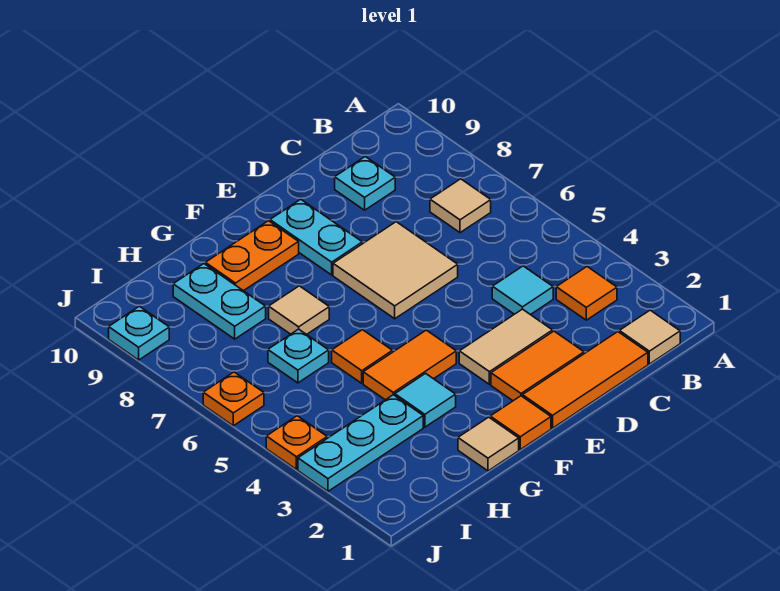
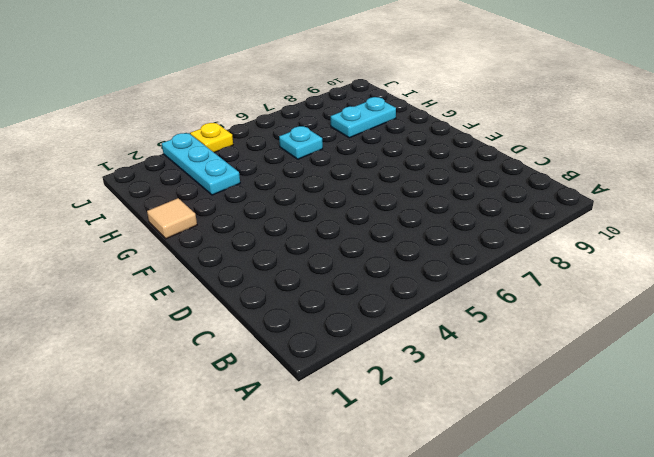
yellow plate J4 level 1 -> orange plate J4 level 1
none -> tan tile B1 level 1
none -> orange tile B3 level 1
none -> tan tile B7 level 1

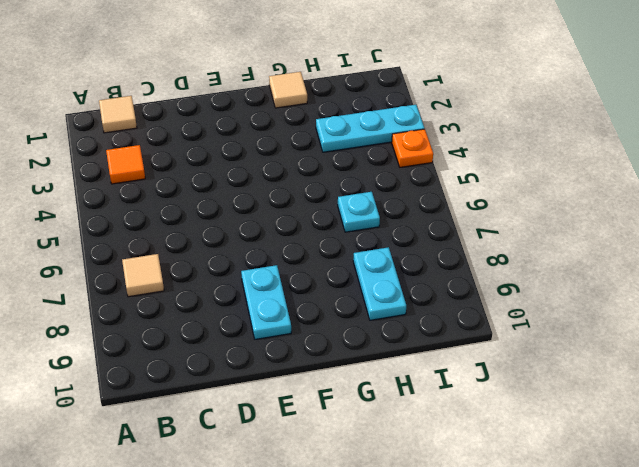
none -> orange tile C1:E1 level 1
none -> cyan tile C4 level 1
none -> cyan plate C9 level 1

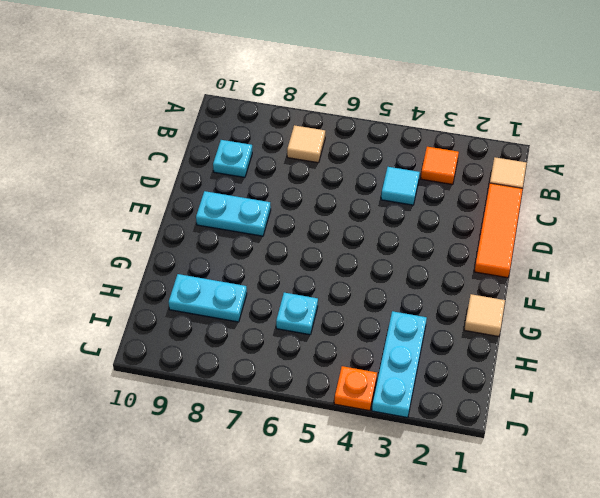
none -> orange tile D2:E2 level 1
none -> tan tile D3:E3 level 1
none -> tan tile D6:E7 level 1

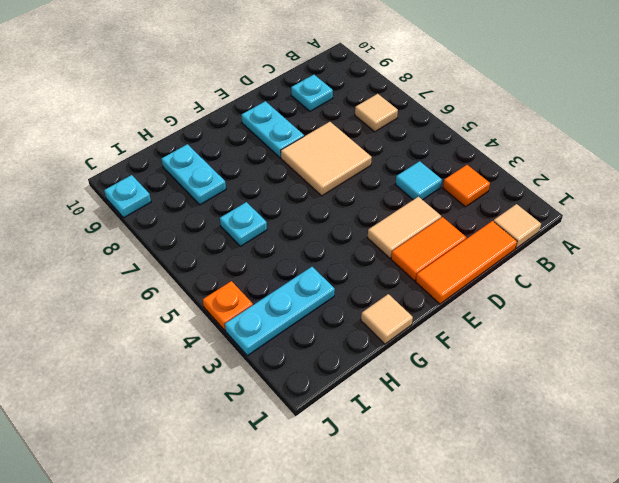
none -> orange tile F1 level 1
none -> orange tile F4:G4 level 1
none -> orange plate F9:G9 level 1

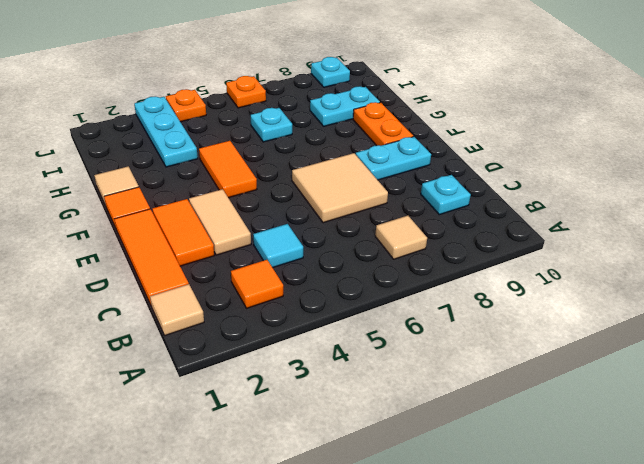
none -> cyan tile G3 level 1
none -> orange tile G5 level 1
none -> tan tile G7 level 1

